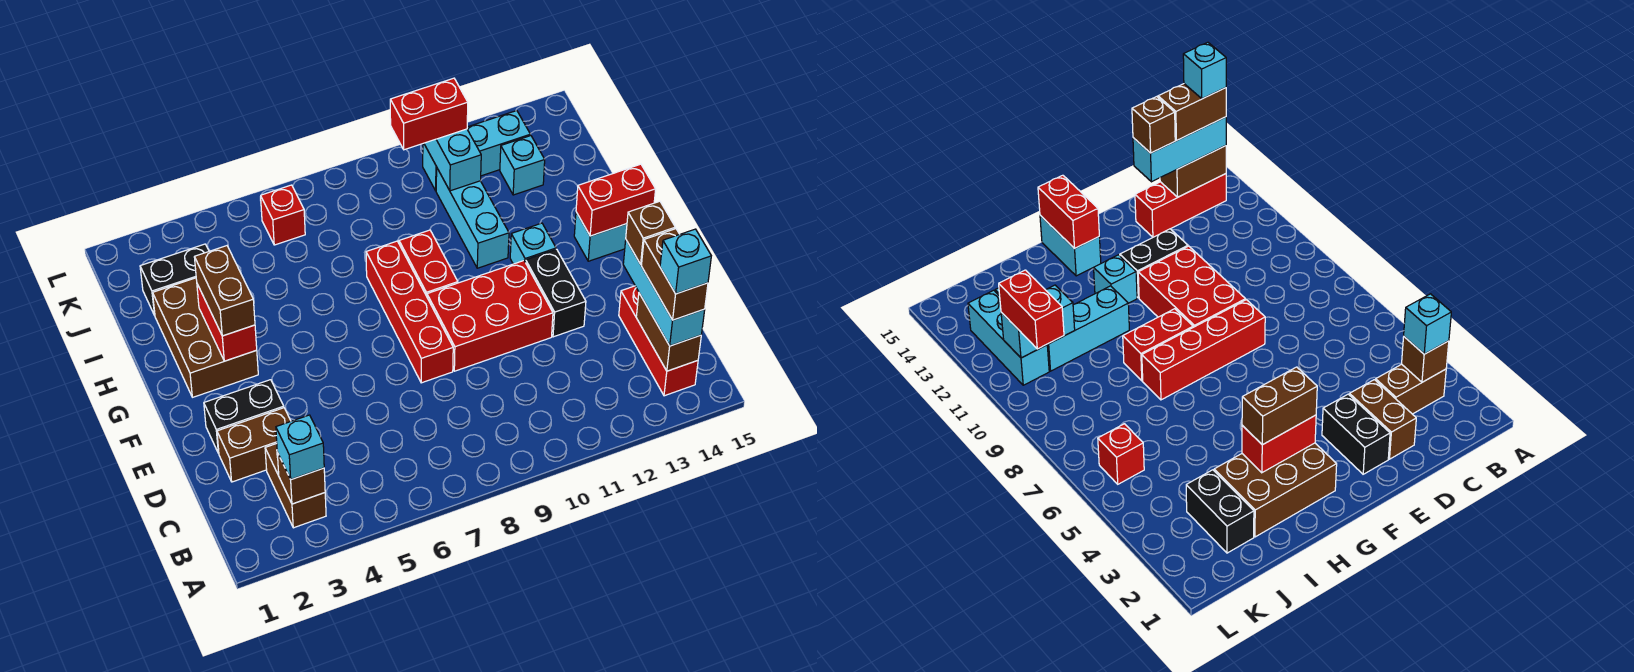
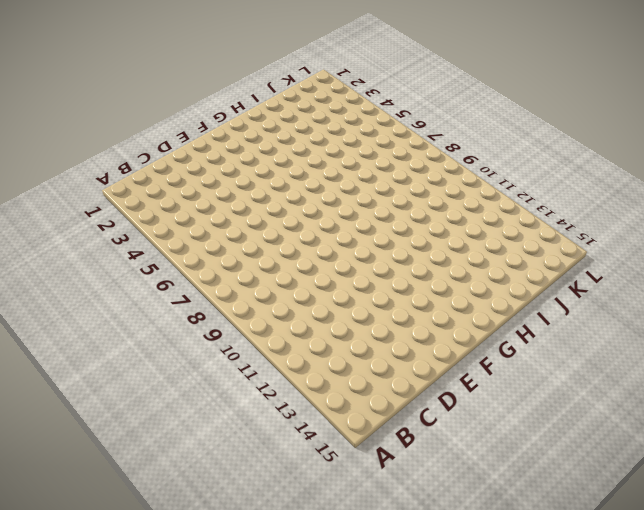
none -> brown brick B3:C3 level 1
none -> red brick B14:D14 level 1
none -> brown brick D2:D3 level 1

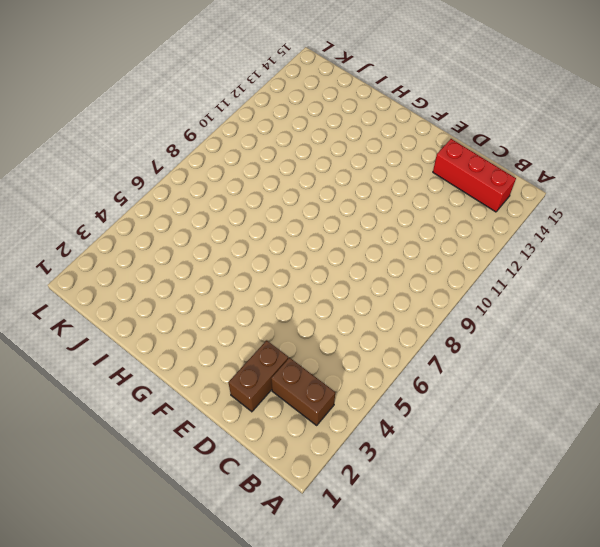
none -> black brick E2:E3 level 1
none -> red brick E8:H8 level 1
none -> red brick E9:F11 level 1

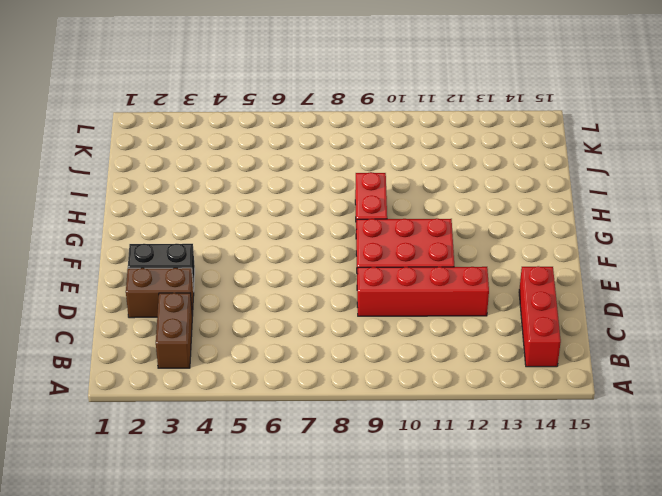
red brick D9:D12 level 1 -> red brick E8:H8 level 1
none -> black brick E12:F12 level 1
none -> brown brick G2:I3 level 1
none -> cyan brick G12 level 1

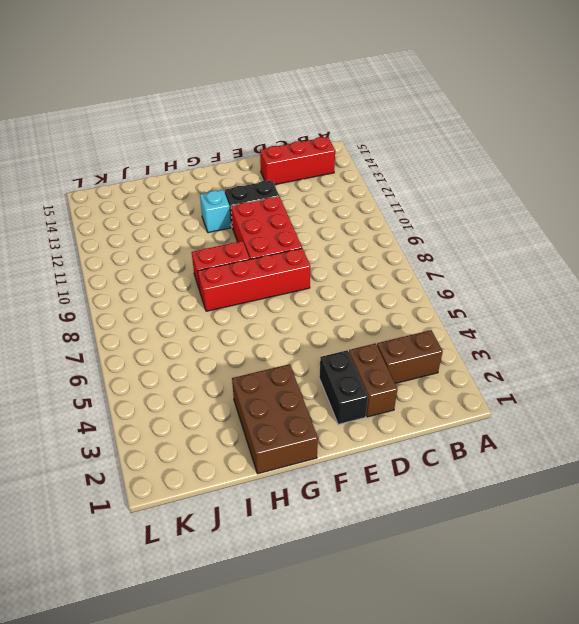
brown brick G1:H3 level 1 -> brown brick G2:I3 level 1
none -> cyan brick G14:G15 level 1
none -> cyan brick H11:J11 level 1
none -> black brick J2:J3 level 1

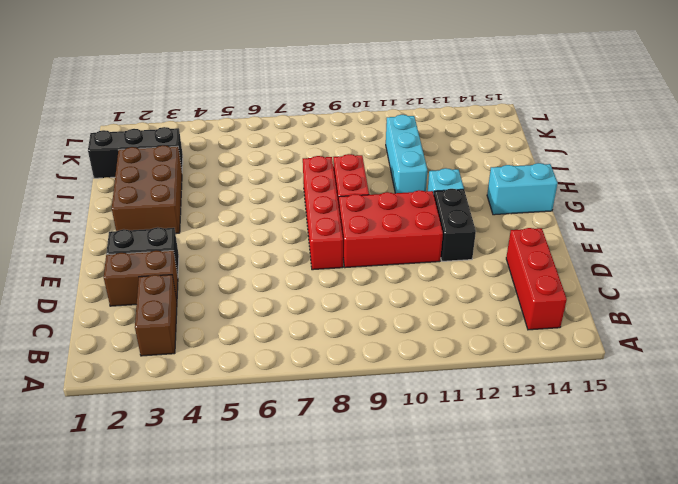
black brick J1:J3 level 1 -> black brick J2:J3 level 1
none -> cyan brick J13 level 1
none -> red brick K6 level 1
none -> cyan brick K11:K13 level 1

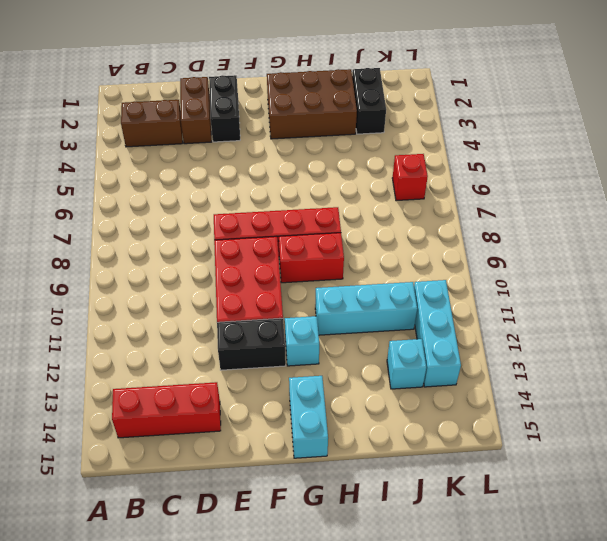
none -> brown brick B3 level 2
none -> brown brick B14:C14 level 2
none -> red brick G3:H3 level 2

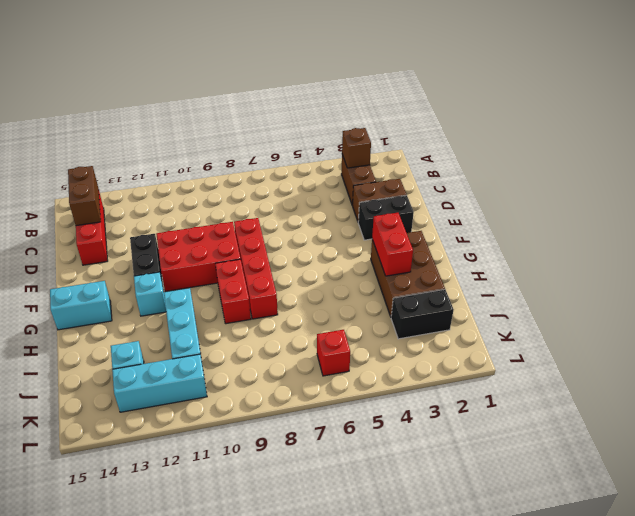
none -> red brick G14:G15 level 2
none -> cyan brick J11:K11 level 2
none -> cyan brick B3 level 3

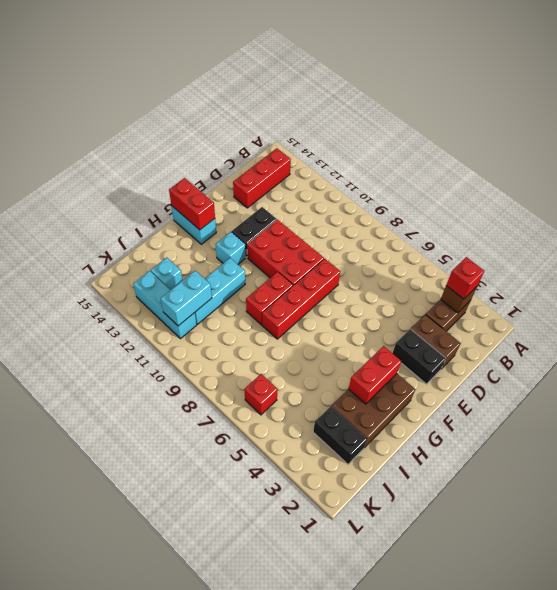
red brick B3 level 3 -> cyan brick B3 level 3
none -> brown brick B14:C14 level 2
none -> cyan brick B14:D14 level 3
none -> brown brick G3:H3 level 3

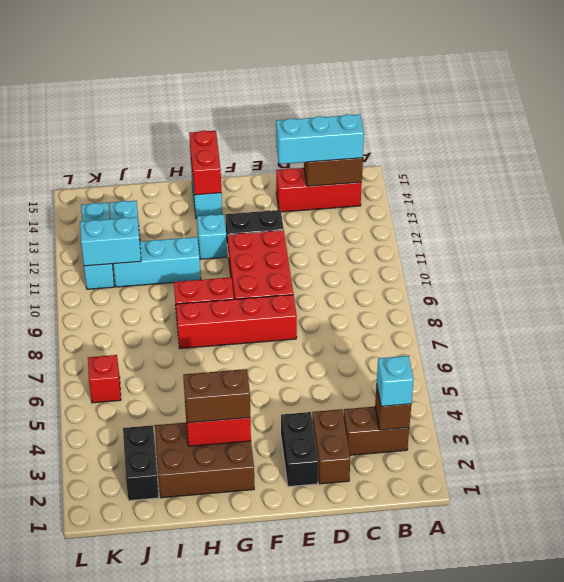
none -> red brick K10:K11 level 3
none -> brown brick B14:C14 level 4
none -> brown brick D14 level 4

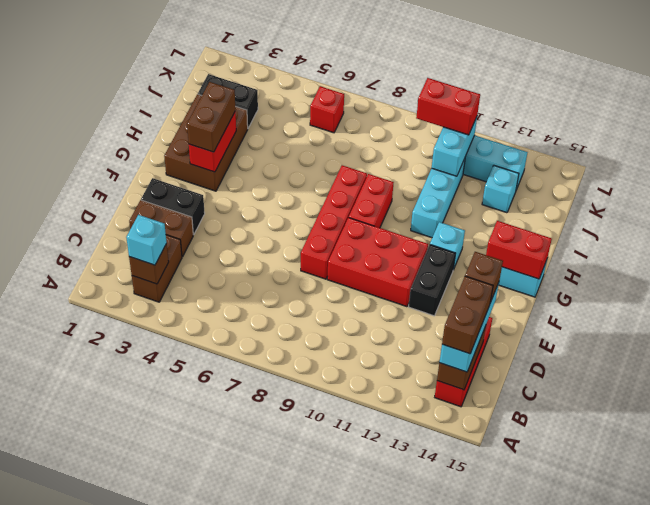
none -> cyan brick B14 level 5

